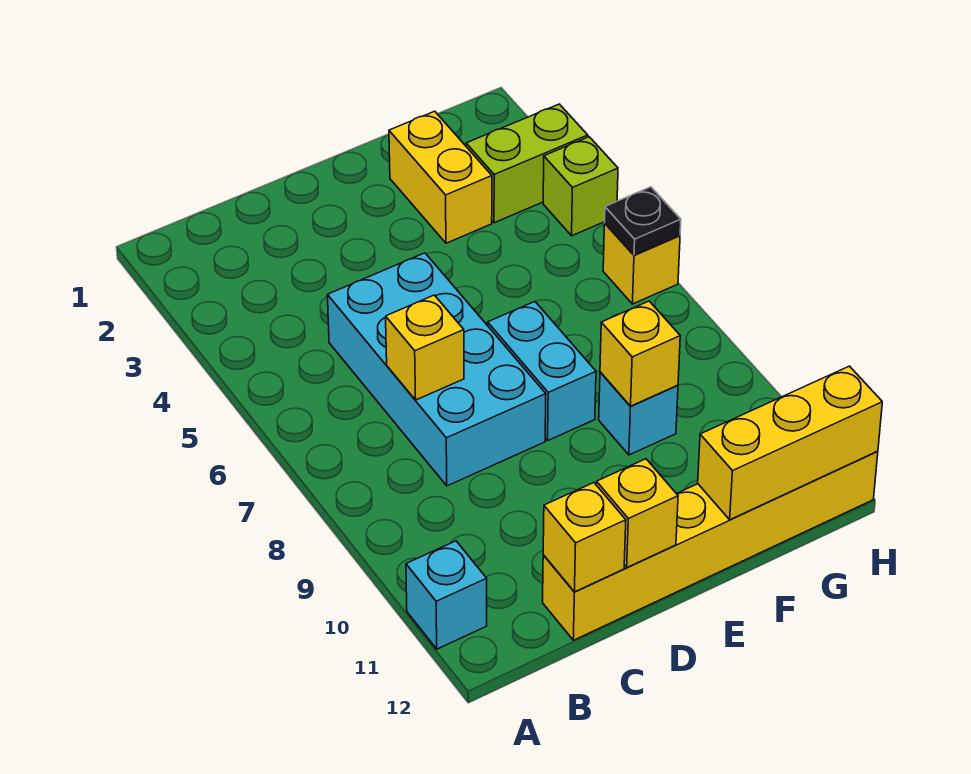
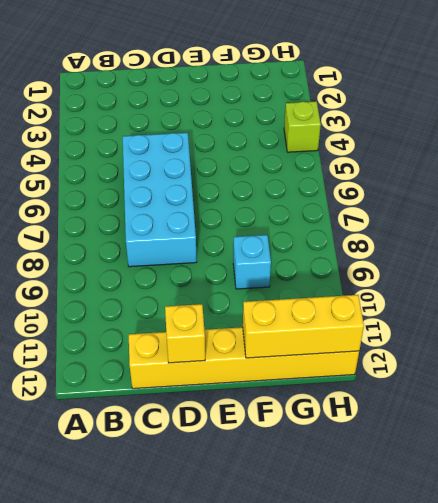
none -> cyan brick A11 level 1
none -> cyan brick E7:E8 level 1
none -> yellow brick F2:F3 level 1

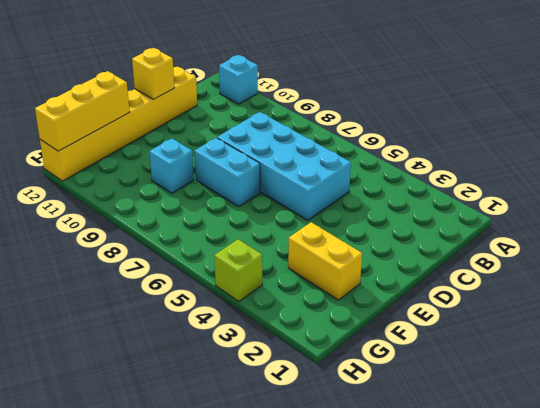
none -> lime brick G3:H3 level 1
none -> yellow brick H6 level 1
none -> yellow brick C7 level 2

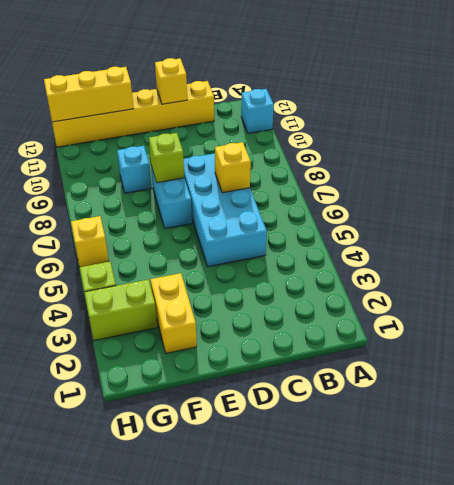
lime brick E8 level 2 -> none
none -> yellow brick C12 level 2
none -> yellow brick F9 level 2
none -> black plate H6 level 2

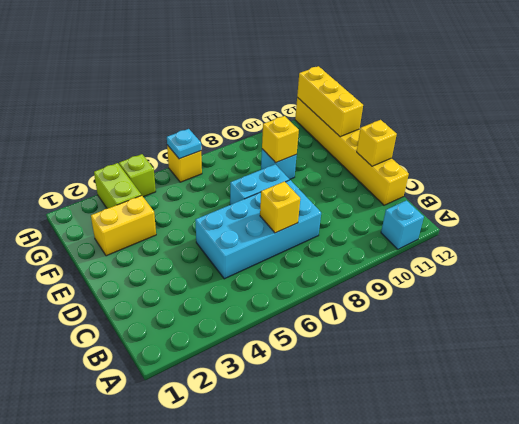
cyan plate H6 level 2 -> black plate H6 level 2
none -> yellow brick C12 level 2

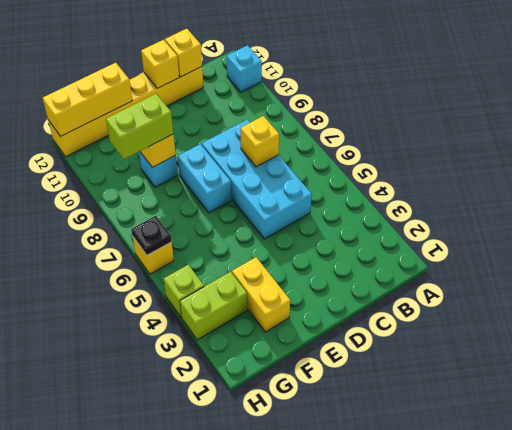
lime brick F9:G9 level 3 -> none

